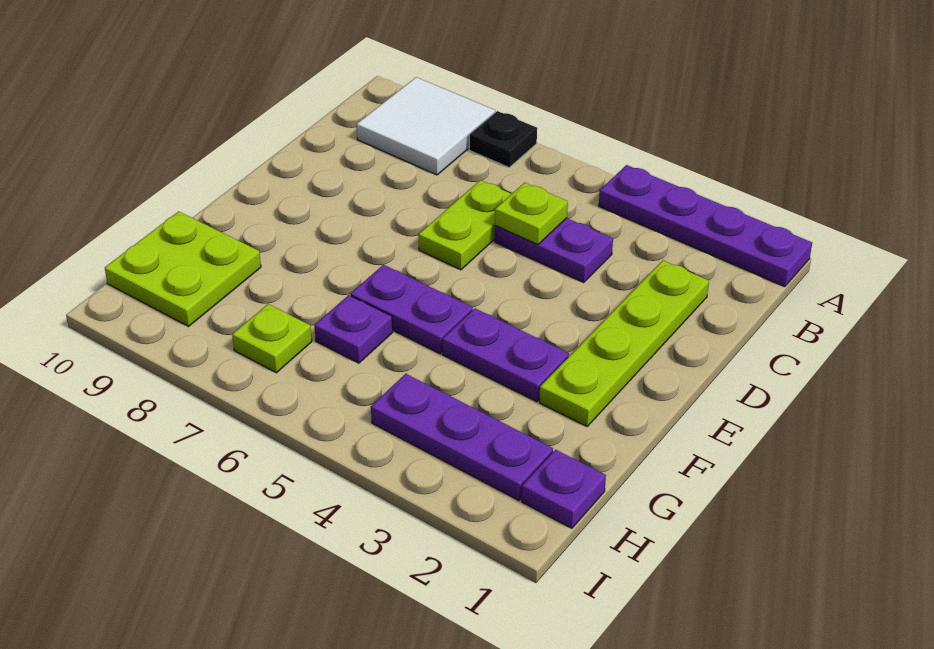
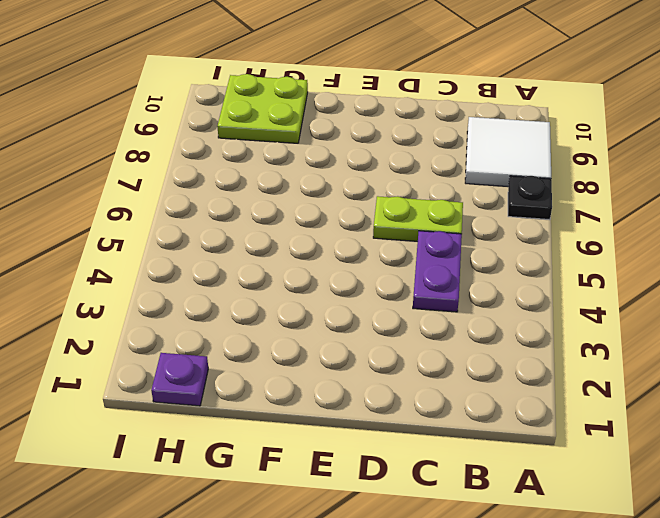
none -> purple plate A1:A4 level 1
none -> lime plate C2:F2 level 1
none -> purple plate F3:F4 level 1

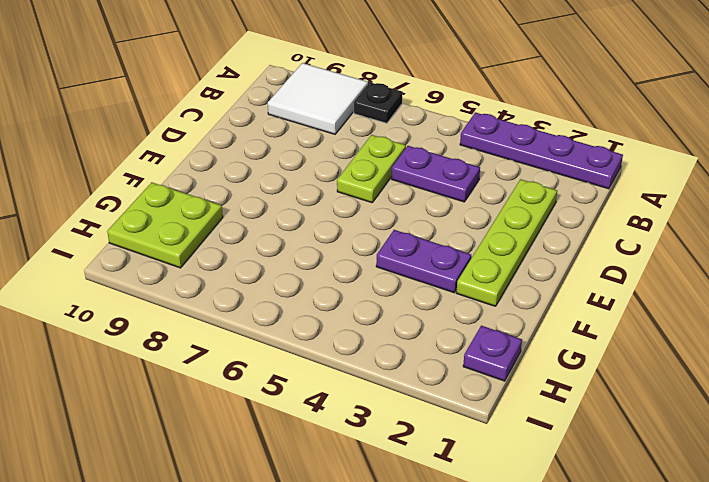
none -> purple plate F5:F6 level 1
none -> purple plate G6 level 1
none -> purple plate H2:H4 level 1

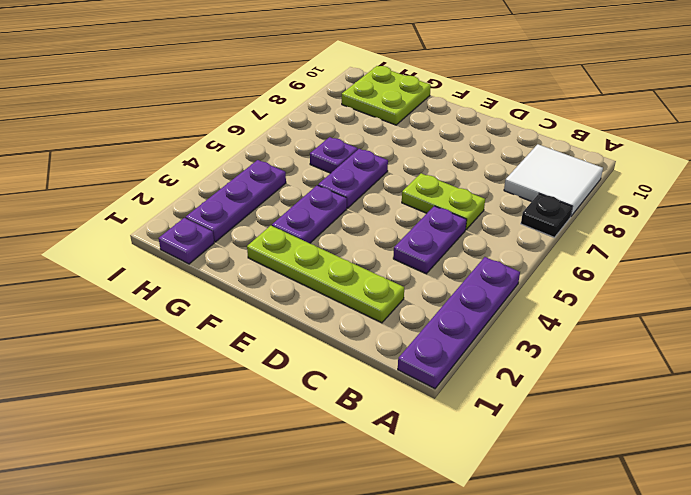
none -> lime plate H7 level 1
none -> lime plate C5 level 2

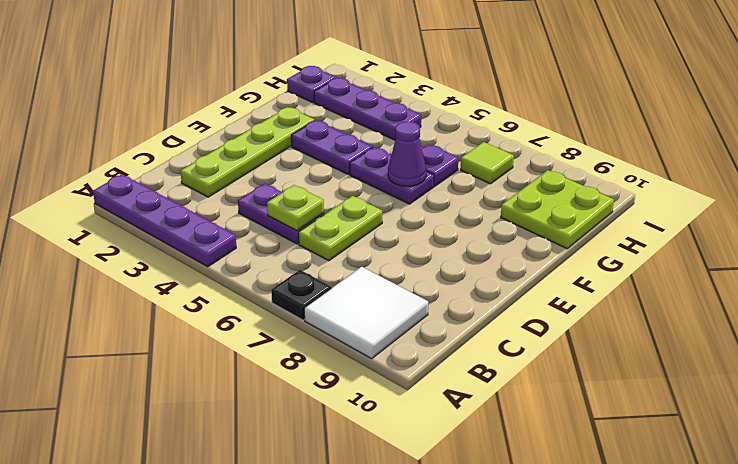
purple cone F6 level 2 -> none
lime tile H7 level 1 -> lime plate H7 level 1

